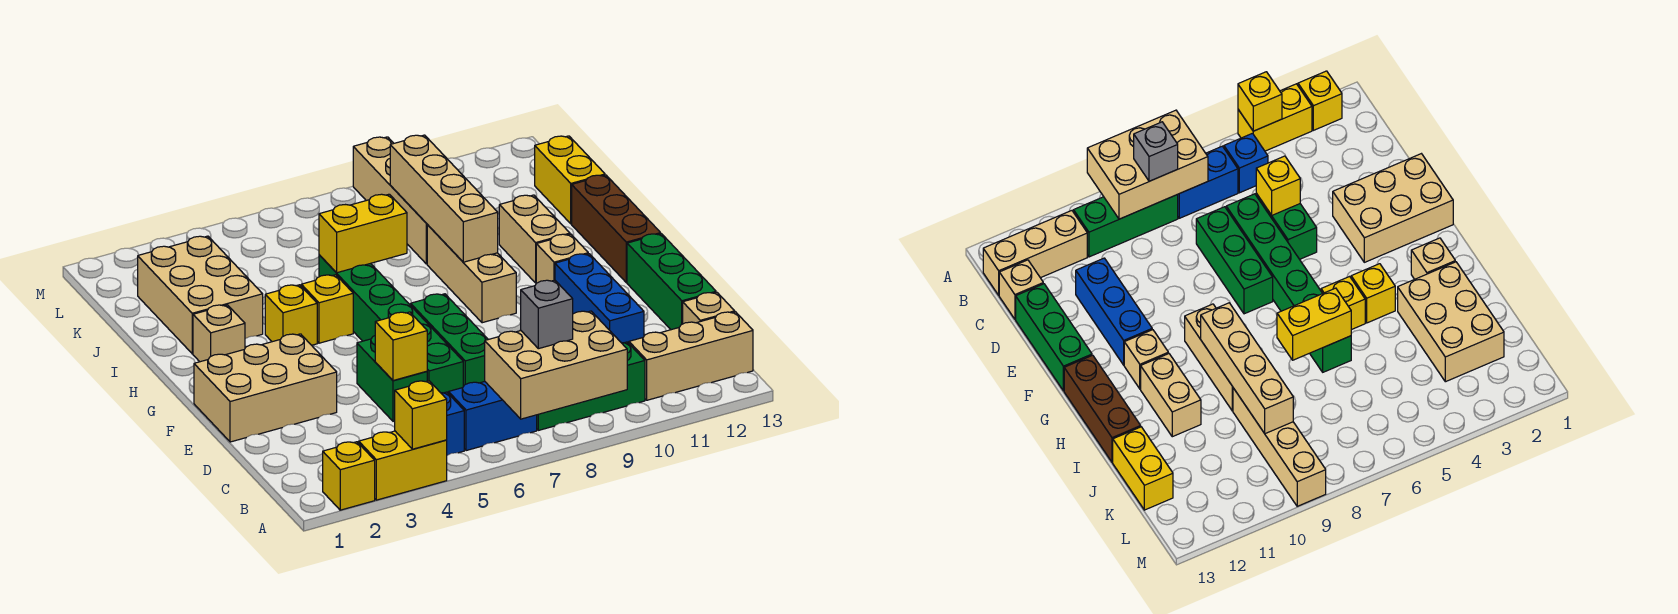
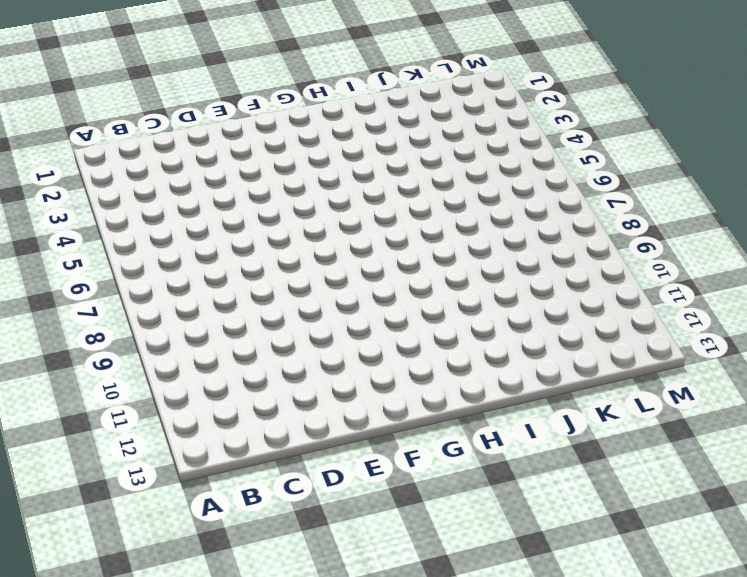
none -> yellow brick A2 level 1
none -> yellow brick A3:A4 level 1
none -> blue brick B5 level 1

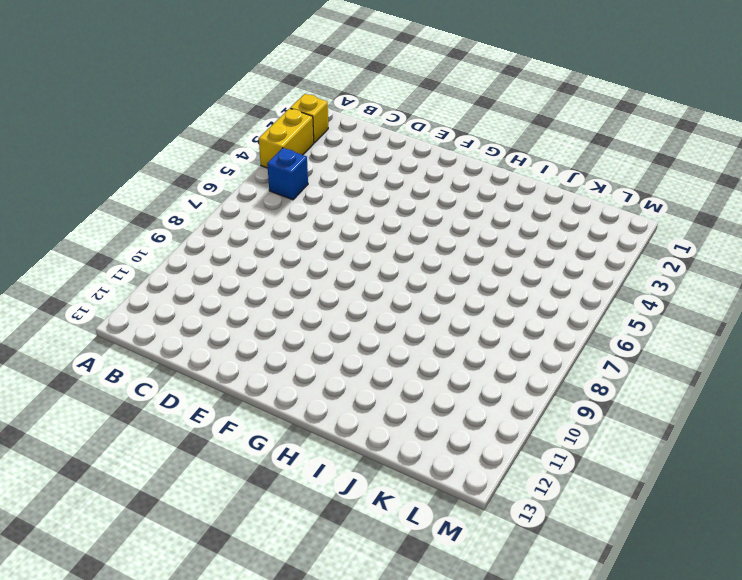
none -> blue brick B6:B7 level 1
none -> green brick B8:B10 level 1
none -> tan brick B11:B13 level 1

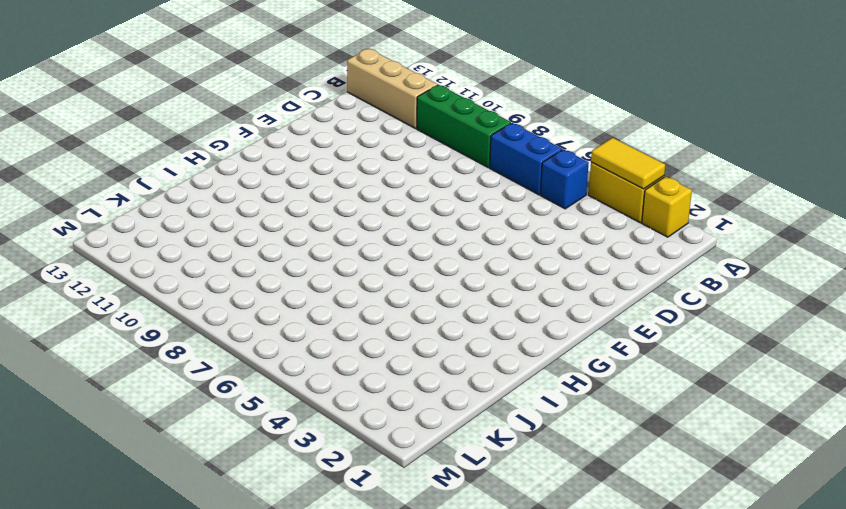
yellow tile A3:A4 level 2 -> yellow brick A4 level 2
none -> tan brick C13 level 1
none -> green brick D5:E5 level 1
none -> green brick D6:I6 level 1

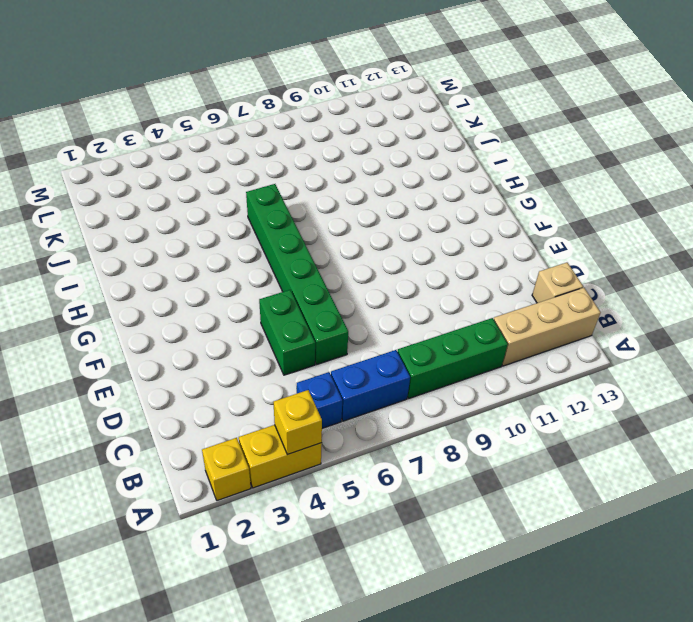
none -> green brick D7:F7 level 1
none -> blue brick D11:F11 level 1
none -> green brick D13:F13 level 1

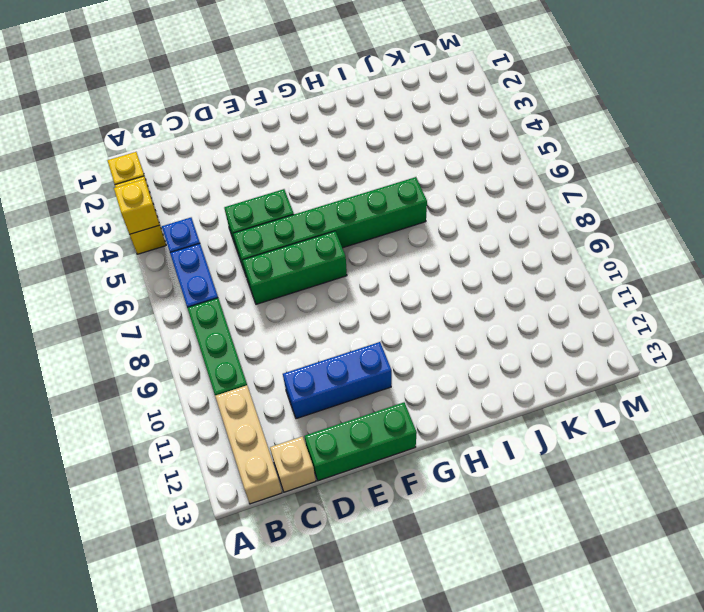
none -> tan brick E1:F3 level 1
none -> tan brick G9:I9 level 1
none -> tan brick G11 level 1

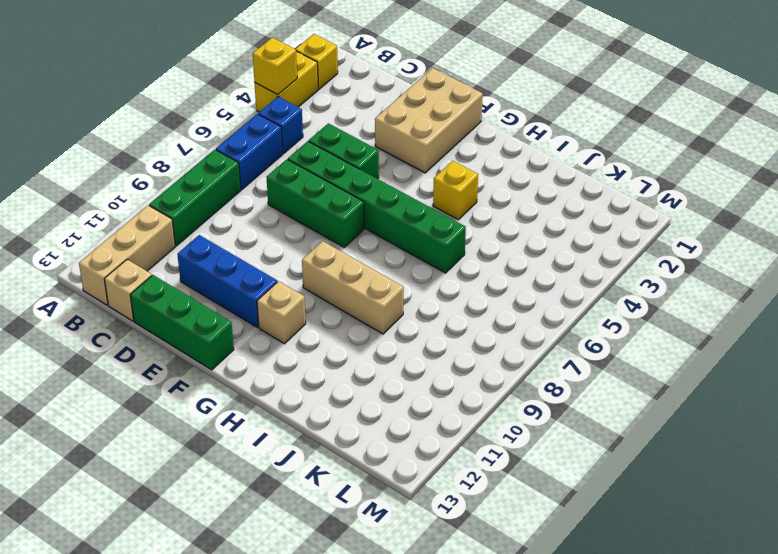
none -> brown brick G13:I13 level 1
none -> tan brick H2 level 1
none -> yellow brick H5 level 1

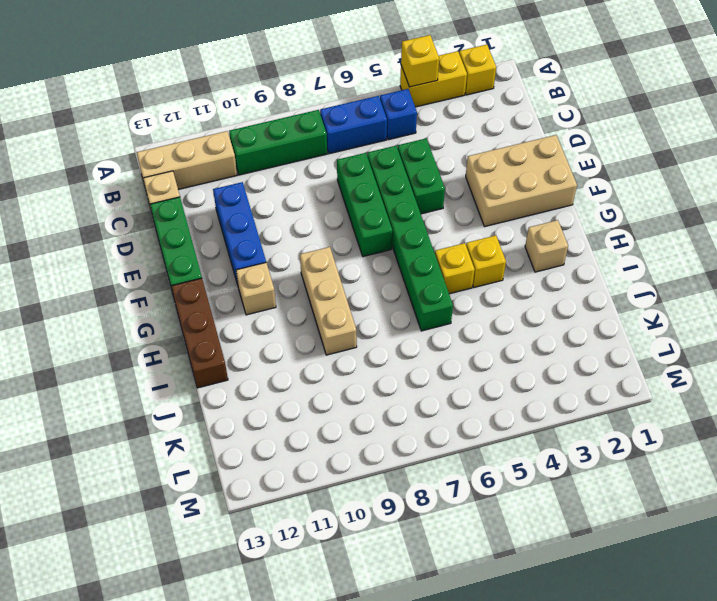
none -> tan brick H11:I11 level 1
none -> tan brick I2:K3 level 1
none -> tan brick J9:M9 level 1

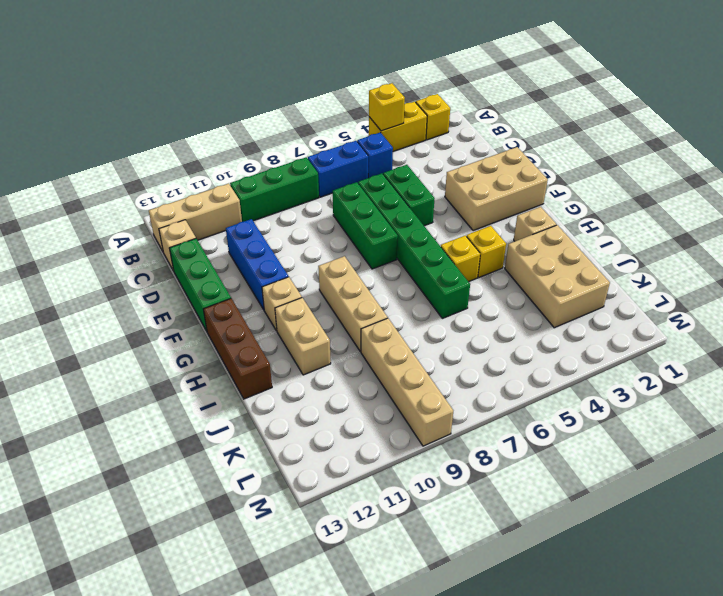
none -> yellow brick J13:K13 level 1
none -> tan brick A7:B9 level 2
none -> yellow brick D5 level 2

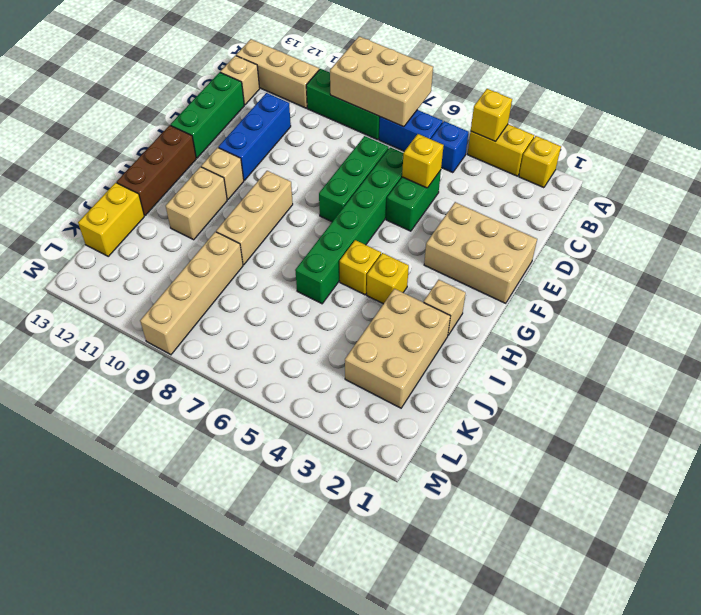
none -> tan brick H9:K9 level 2
none -> yellow brick I6:I7 level 2
none -> grey brick B8 level 3

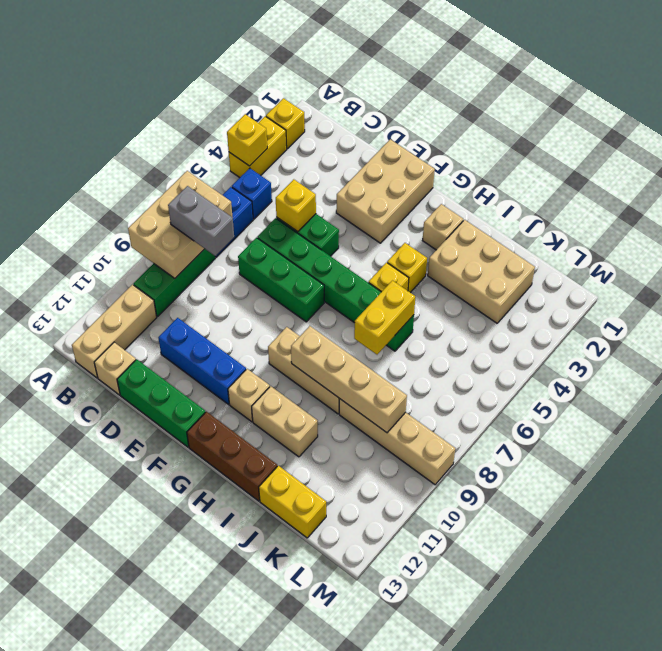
grey brick B8:C8 level 3 -> grey brick B8 level 3

